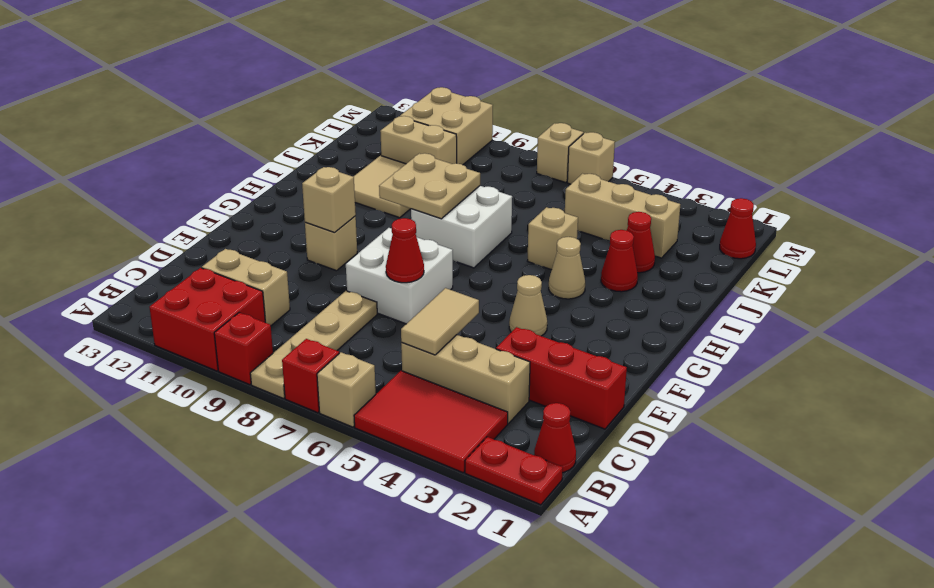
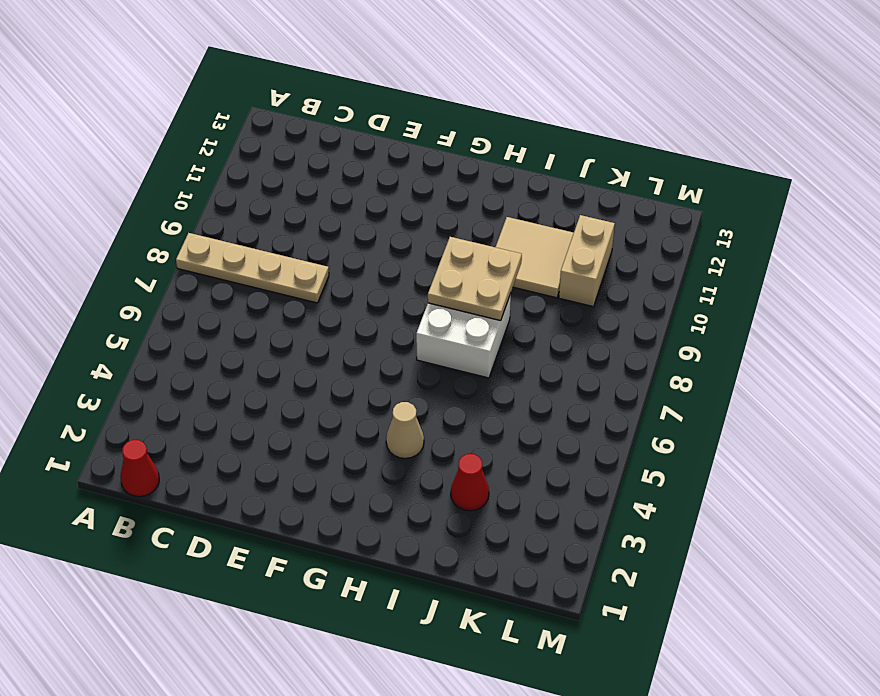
none -> red plate A1:A2 level 1
none -> red tile A3:B5 level 1
none -> tan brick A6 level 1
none -> red brick A7 level 1

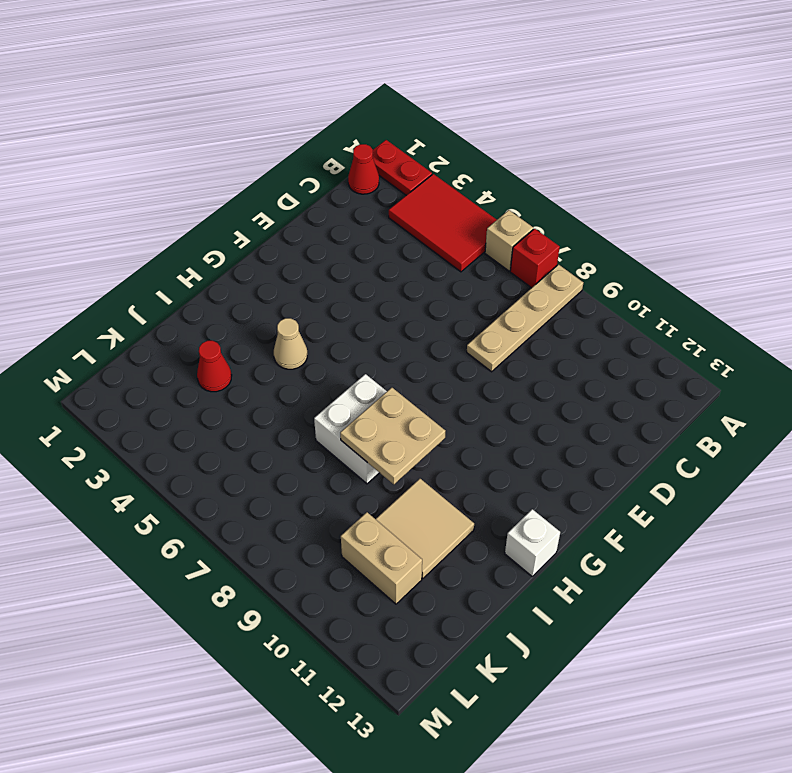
white brick H13 level 1 -> none
none -> red brick A9 level 1
none -> red brick A10:B11 level 1
none -> tan brick C3:C5 level 1
none -> tan brick C10:C11 level 1

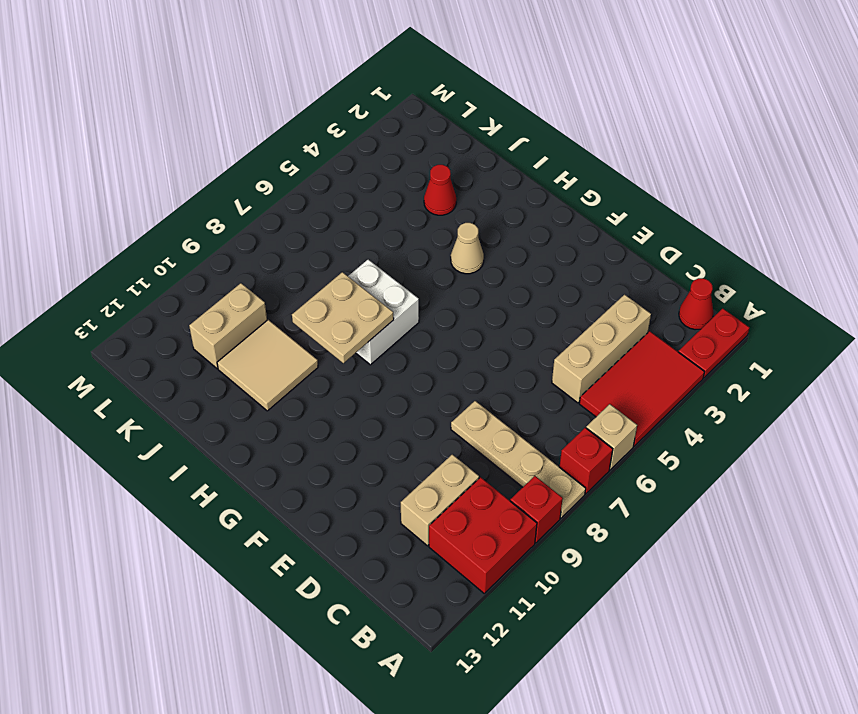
none -> red brick D1:D3 level 1
none -> white brick E7:F8 level 1
none -> tan cone F4 level 1
none -> tan brick F10 level 1

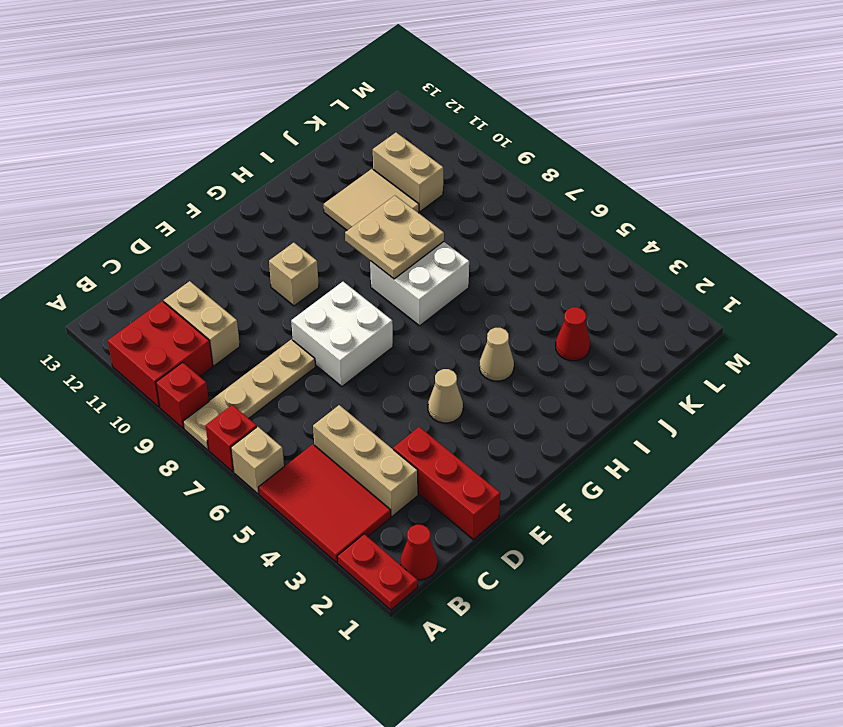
none -> red cone I3 level 1
none -> tan brick I5 level 1
none -> tan brick K3:K5 level 1
none -> red cone L1 level 1

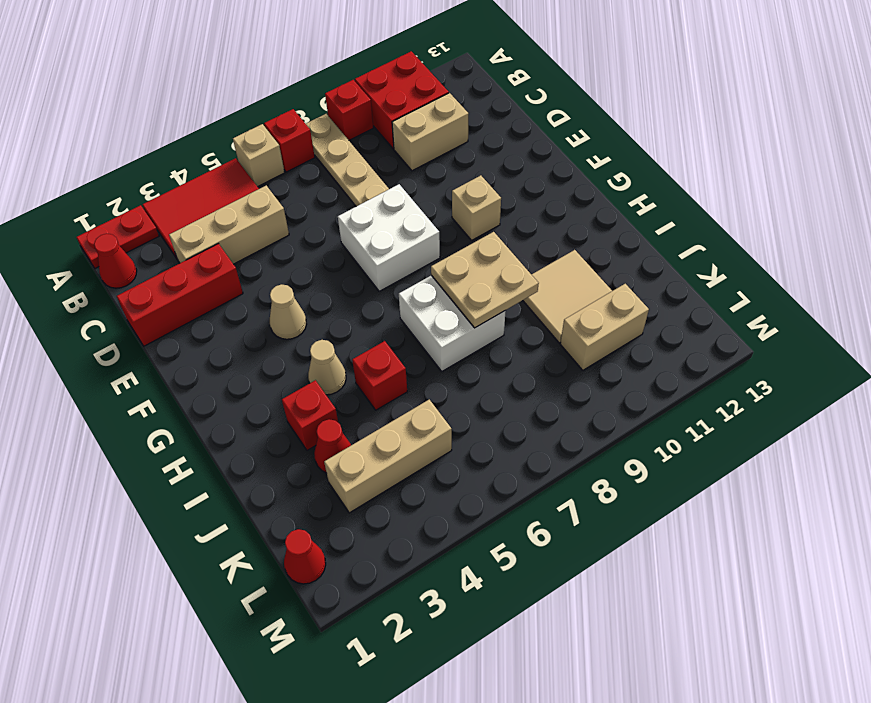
red brick I3 level 1 -> red cone I3 level 1
red brick I5 level 1 -> tan brick I5 level 1
none -> tan brick L10:M11 level 1
none -> tan brick M6 level 1
none -> tan brick M7 level 1
none -> tan tile C5:D5 level 2

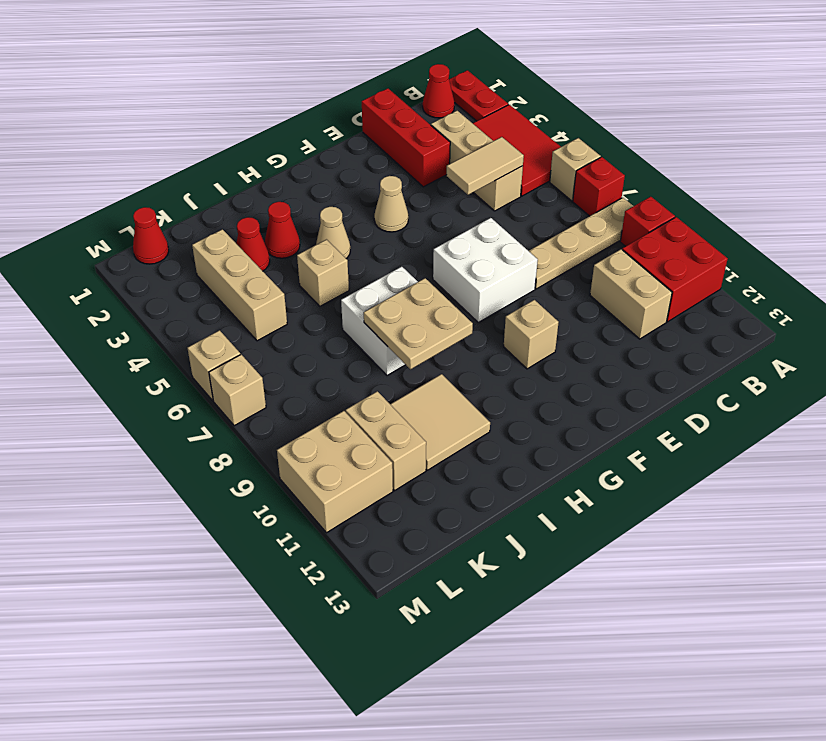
none -> red cone E7 level 2
none -> tan brick F10 level 2

